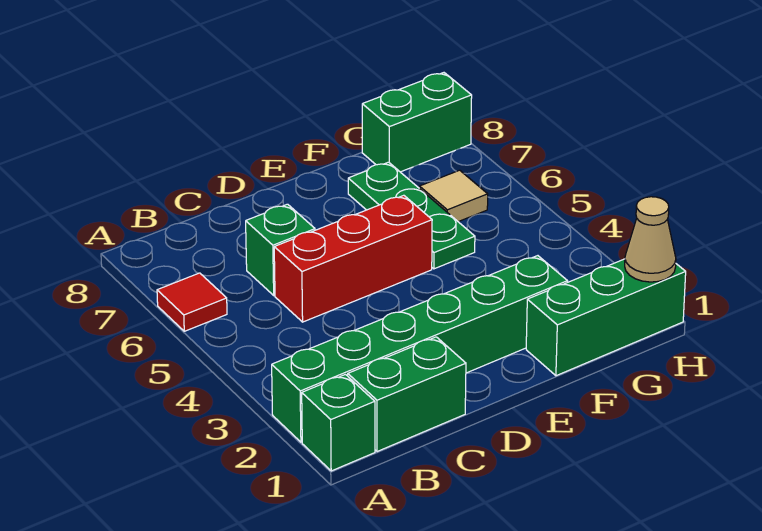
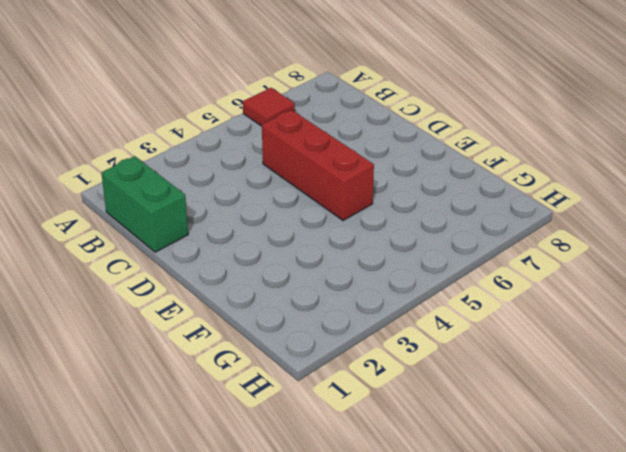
none -> green brick A1 level 1
none -> green brick A2:F2 level 1

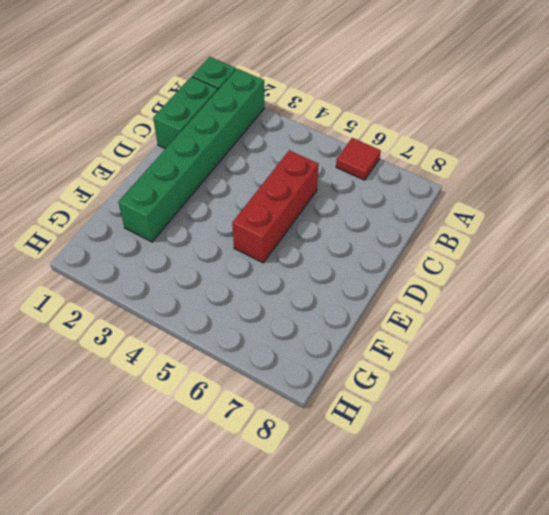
none -> green brick C6 level 1
none -> green brick F1:H1 level 1

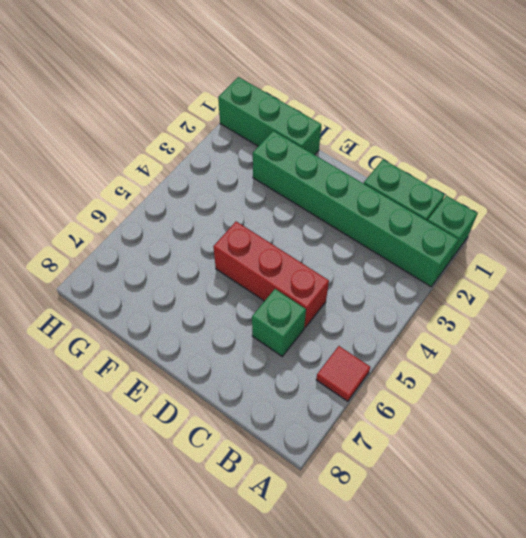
none -> green plate F5:F7 level 1
none -> tan tile G6 level 1

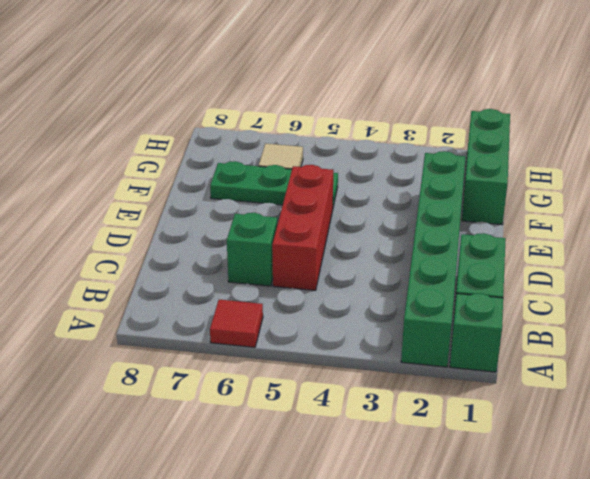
none -> green brick G8:H8 level 1
none -> tan cone H1 level 2

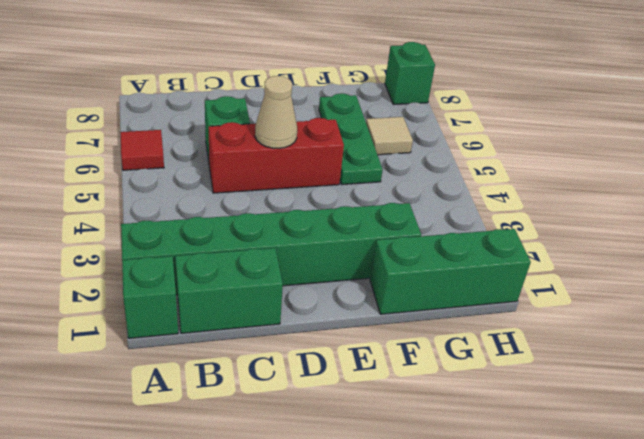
tan cone D5 level 2 -> tan cone H1 level 2
green brick H8 level 1 -> green brick G8:H8 level 1

